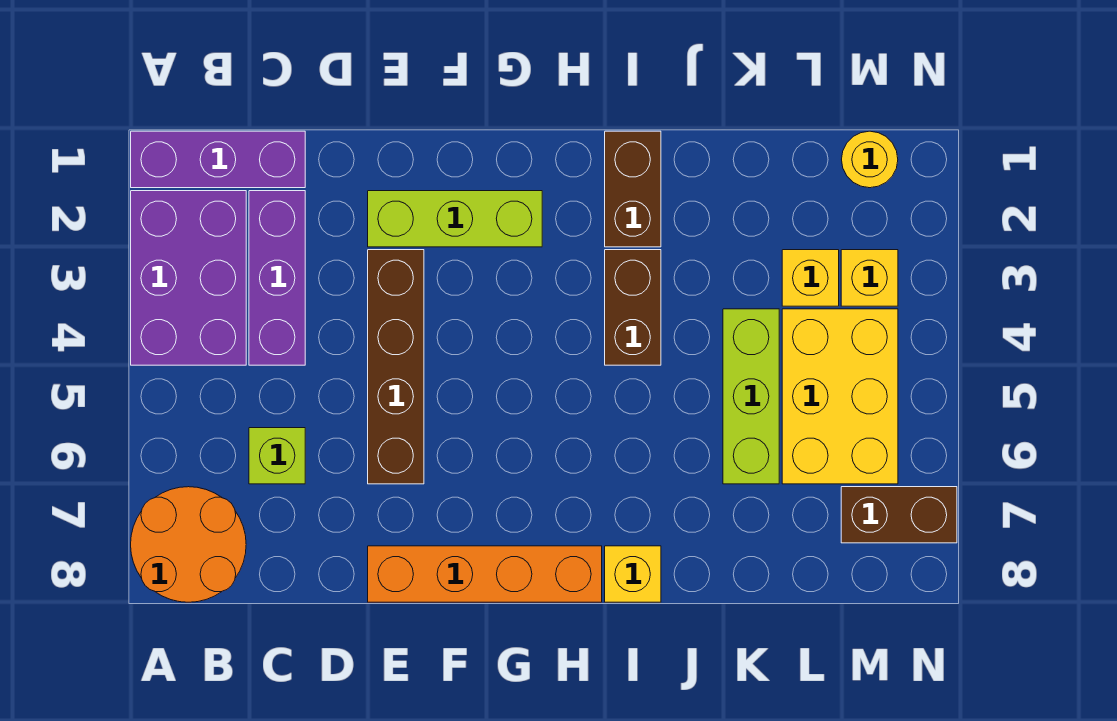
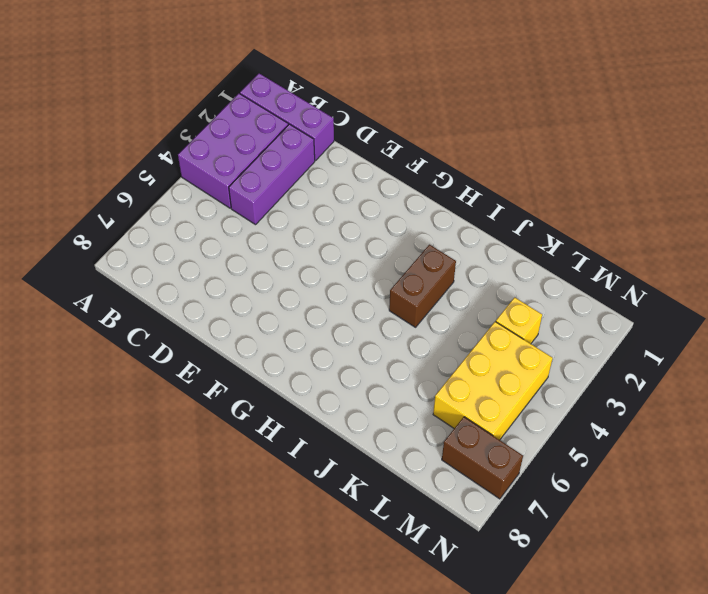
none -> orange round brick A7:B8 level 1
none -> lime brick C6 level 1
none -> lime brick E2:G2 level 1

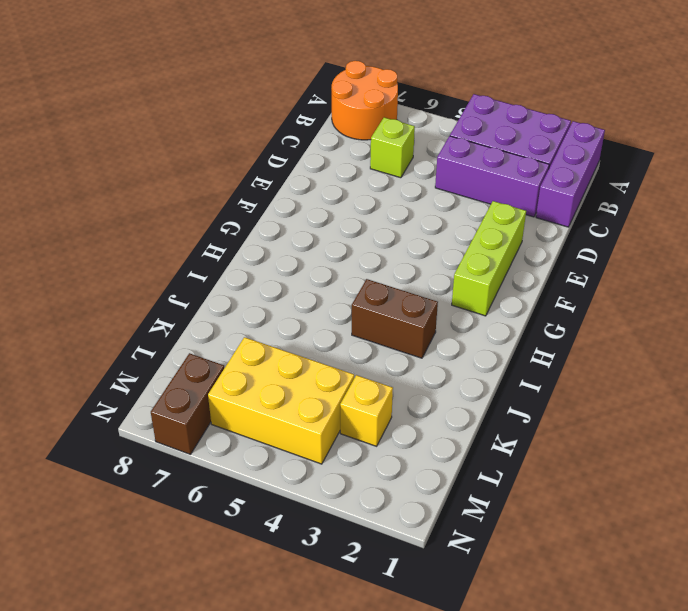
none -> brown brick E3:E6 level 1
none -> orange brick E8:H8 level 1
none -> brown brick I1:I2 level 1

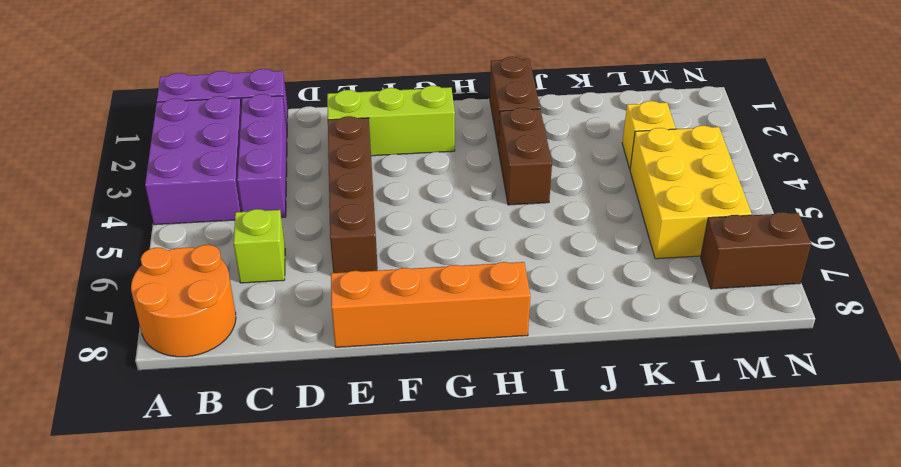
none -> yellow brick I8 level 1
none -> lime brick K4:K6 level 1
none -> yellow round brick M1 level 1

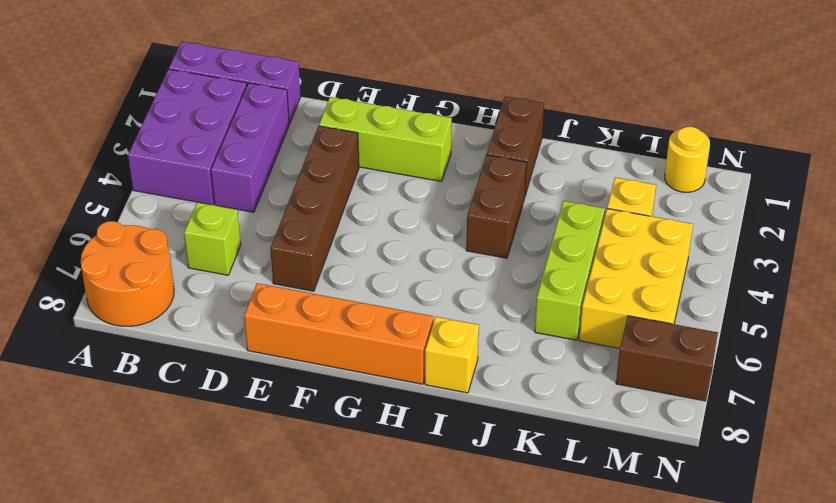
none -> yellow brick M3 level 1

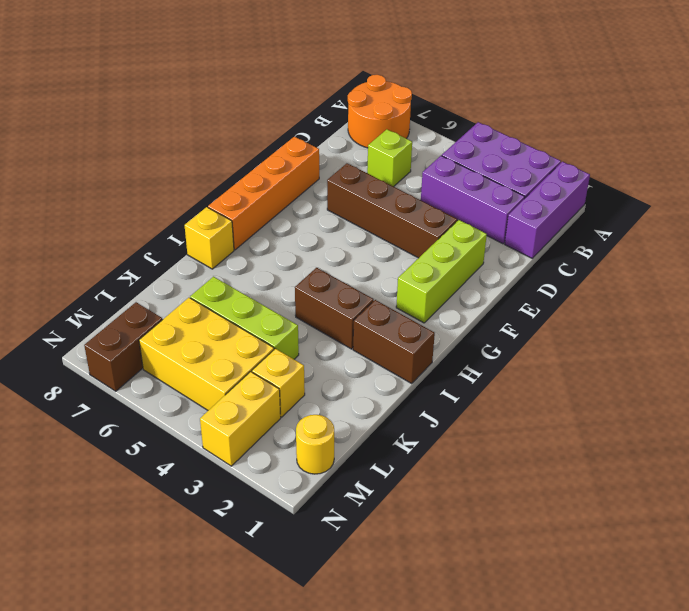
yellow brick M3:N3 level 1 -> yellow brick M3 level 1

